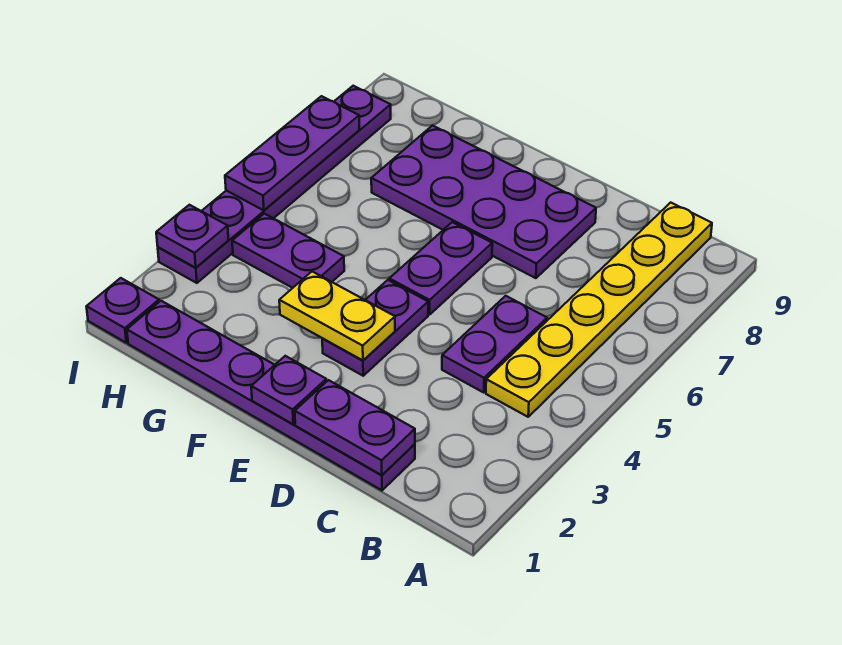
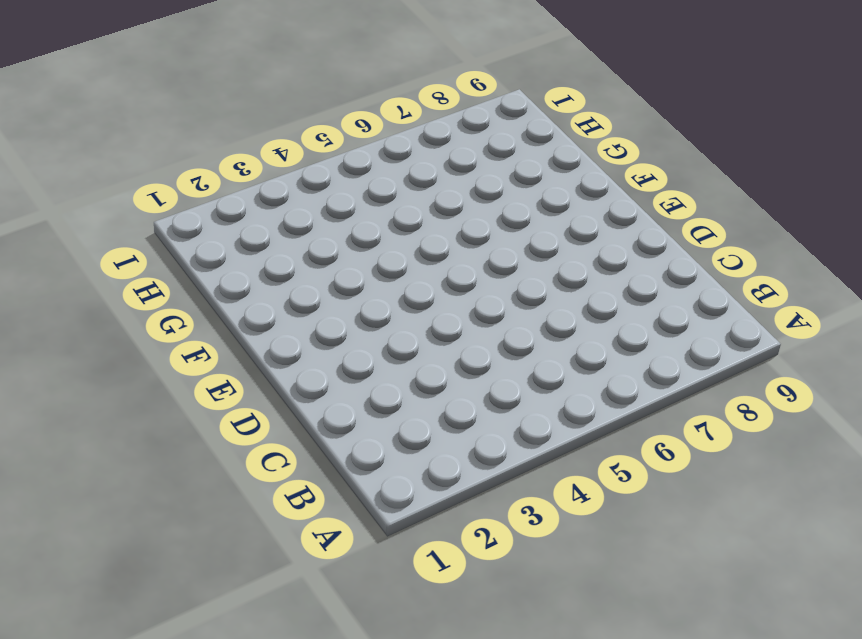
none -> yellow plate B4:B9 level 1
none -> purple plate C1:H1 level 1
none -> purple plate C4:C5 level 1

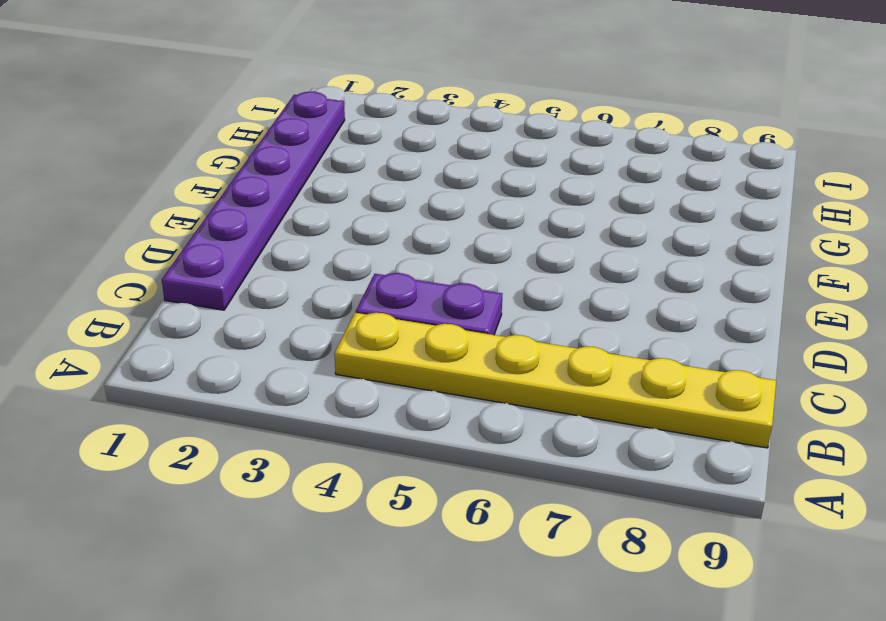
none -> purple plate D7:G8 level 1
none -> purple plate E3:E4 level 1
none -> purple plate E5:E6 level 1

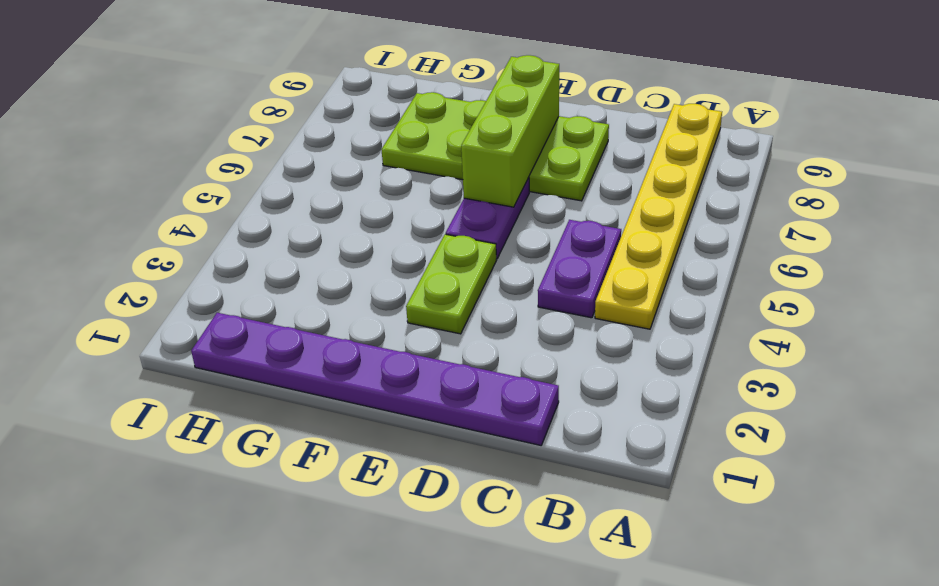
lime plate D7:G8 level 1 -> purple plate D7:G8 level 1
lime plate E3:E4 level 1 -> purple plate E3:E4 level 1
lime brick E6:E8 level 2 -> none
none -> purple plate G4:H4 level 1
none -> purple plate I1 level 1
none -> purple plate I3:I8 level 1

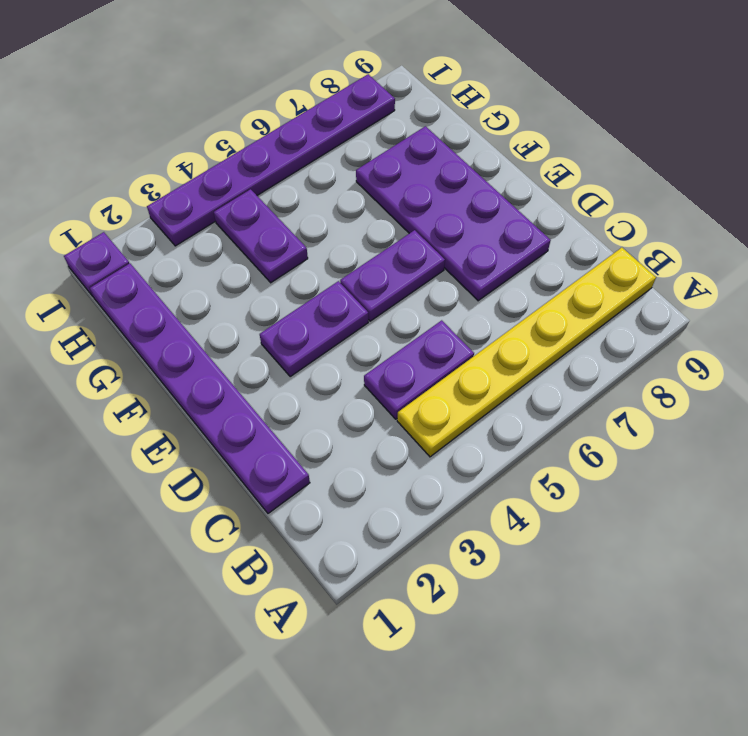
none -> purple plate C1:D1 level 2
none -> purple plate E1 level 2
none -> yellow plate E3:F3 level 2

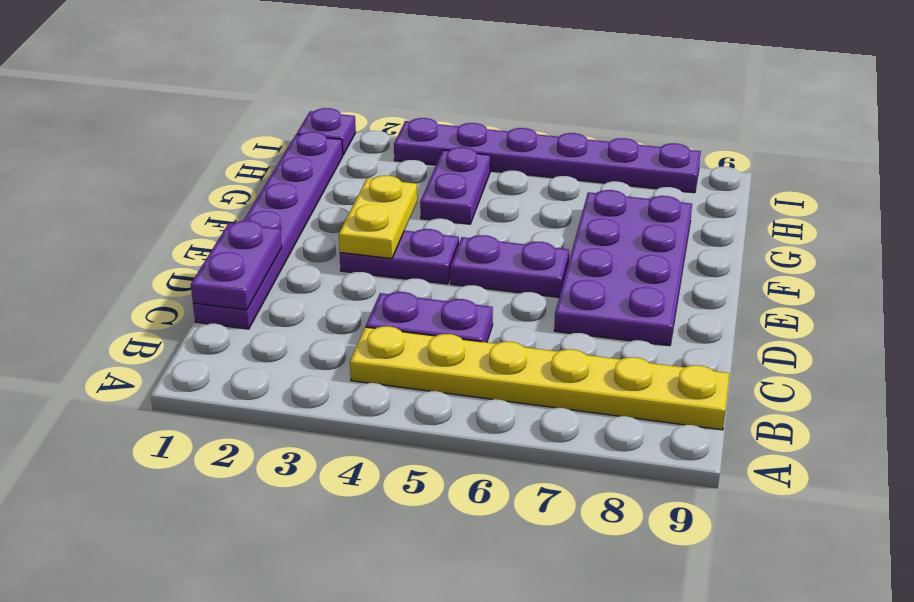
none -> purple plate E1 level 2
none -> purple plate I3 level 2
none -> purple plate I5:I7 level 2

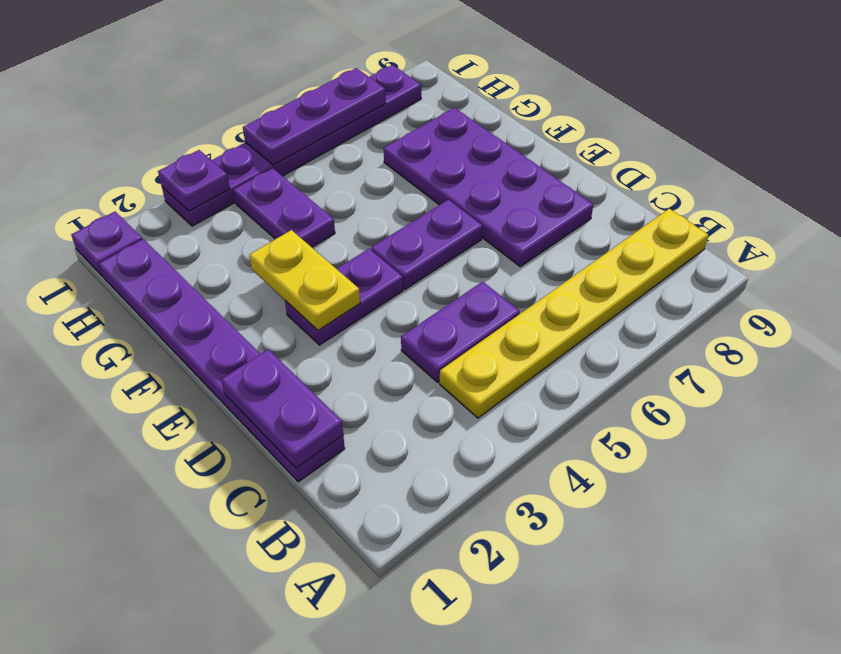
none -> purple plate E1 level 2

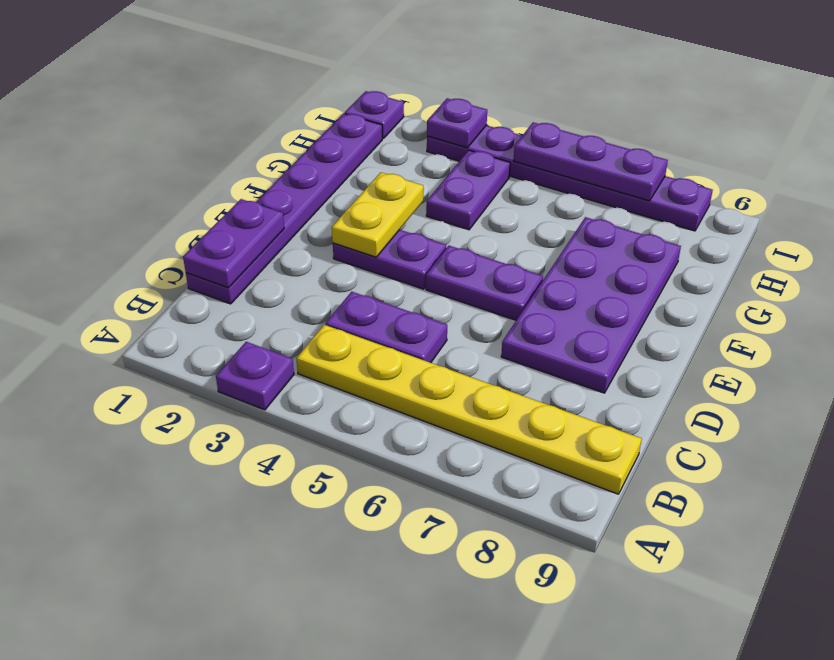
purple plate A3 level 1 -> purple plate E1 level 2

